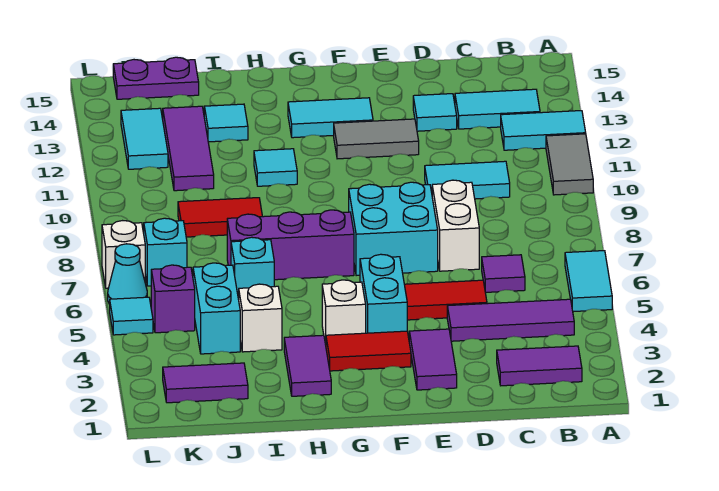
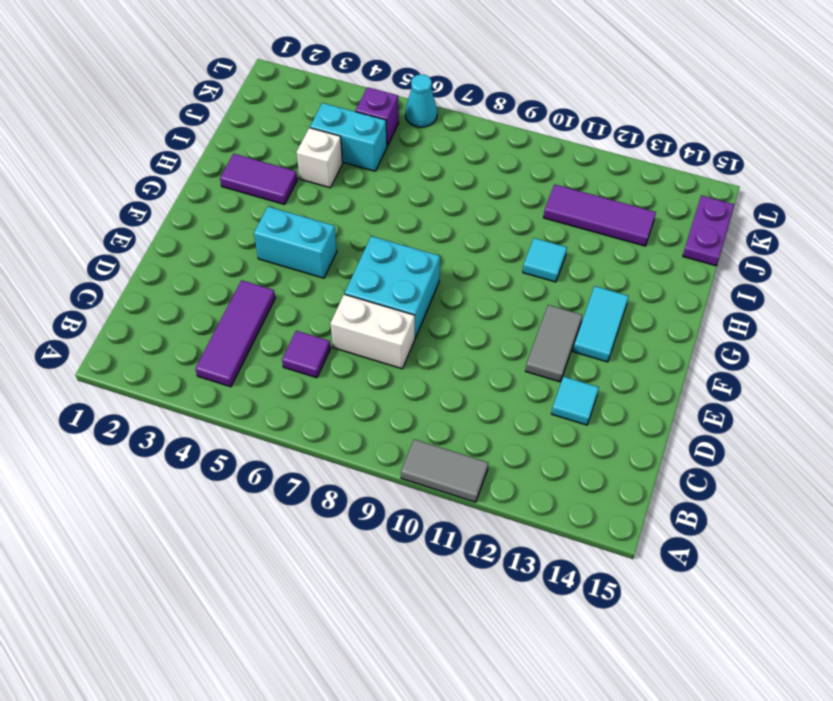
none -> cyan tile A5:A6 level 1
none -> cyan tile A12:B12 level 1
none -> purple tile B2:C2 level 1
none -> cyan tile B13:C13 level 1

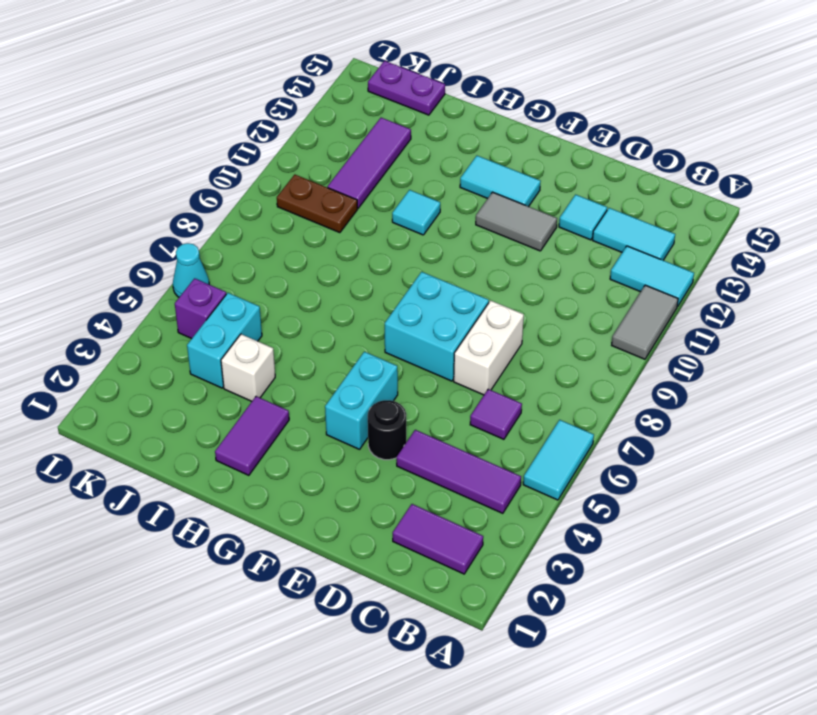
black round brick E4 level 1 -> none
brown plate J10:K10 level 1 -> none
none -> cyan tile C10:D10 level 1
none -> red tile D5:E5 level 1
none -> purple tile E2:E3 level 1
none -> red tile F3:G3 level 1

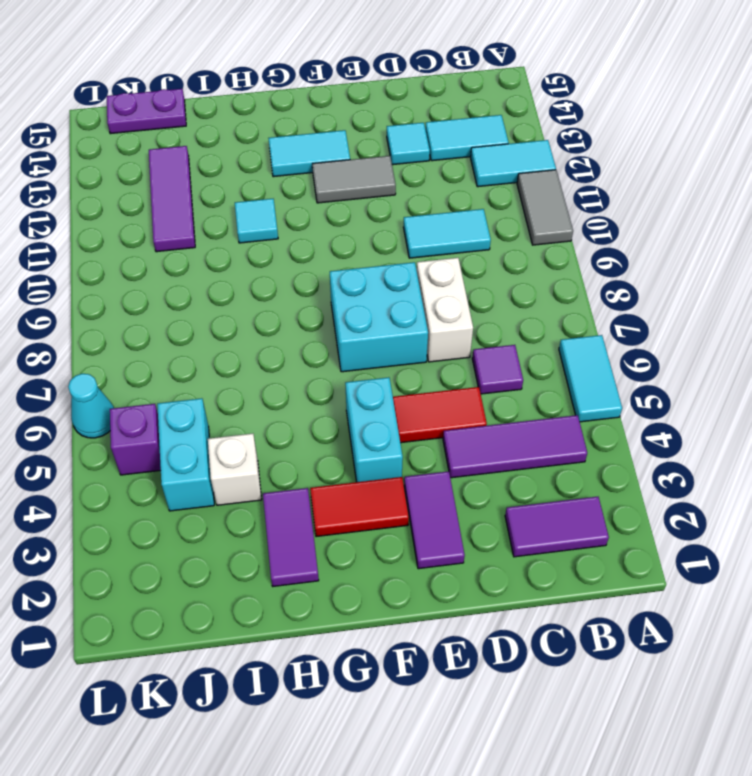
none -> white brick G4 level 1
none -> purple brick G7:I7 level 1
none -> cyan brick I6 level 1
none -> red tile I9:J9 level 1

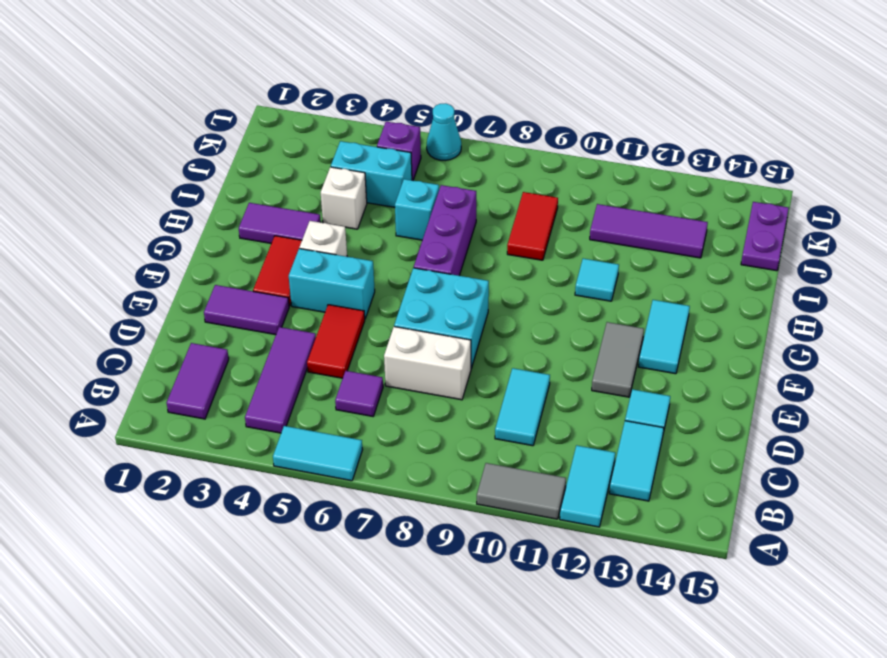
none -> cyan tile I13 level 1
none -> purple tile J2:K2 level 1
none -> cyan brick K7 level 1
none -> cyan tile K12:K13 level 1

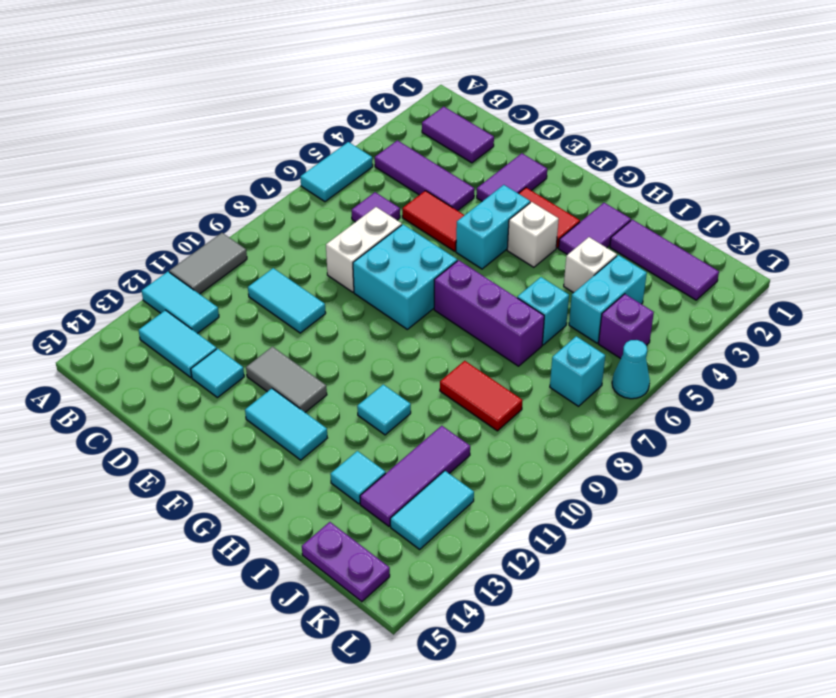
purple tile I2:K2 level 1 -> purple tile J2:K2 level 1
none -> cyan tile L5 level 1
none -> white brick L7 level 1

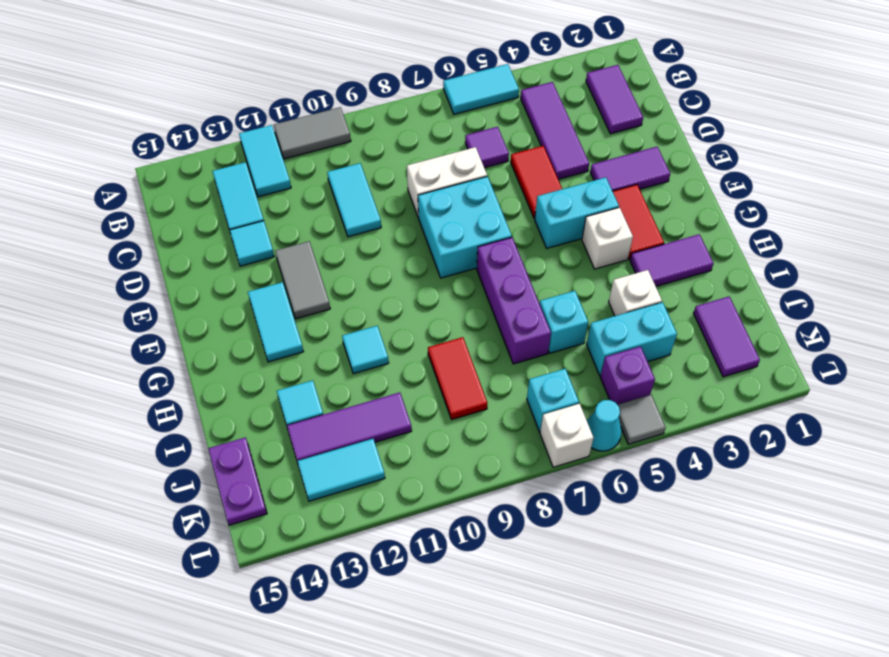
grey tile L5 level 1 -> cyan tile L5 level 1

